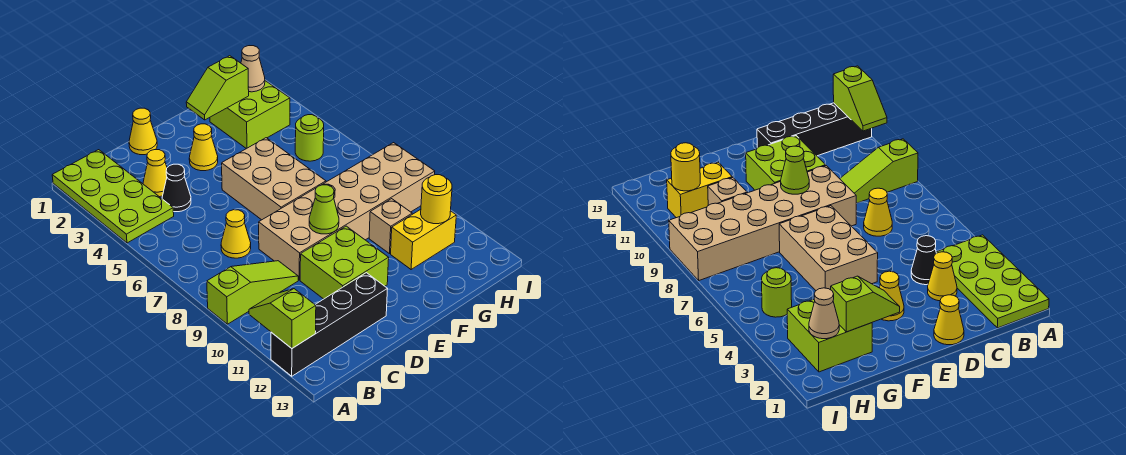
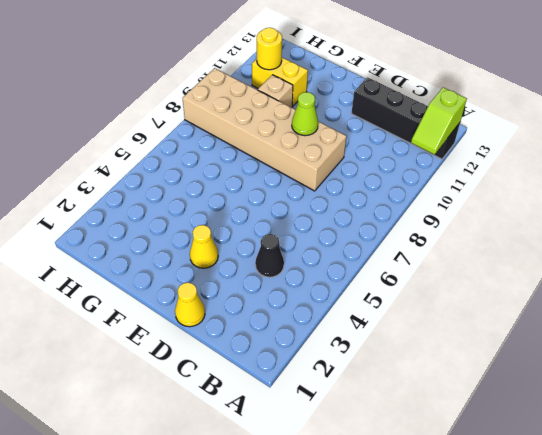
none -> lime plate A1:B4 level 1
none -> lime slope A9:C9 level 1 top A
none -> yellow cone C3 level 1

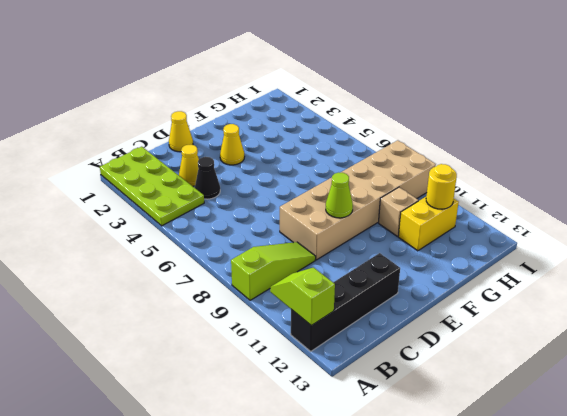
none -> yellow cone C7 level 1
none -> lime brick D10:E11 level 1
none -> tan brick E5:F7 level 1

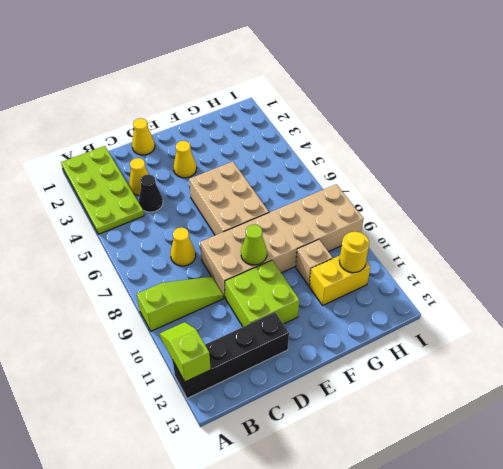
none -> lime brick G2:H3 level 1
none -> lime round brick H5 level 1
none -> lime slope F2:G2 level 2 top G

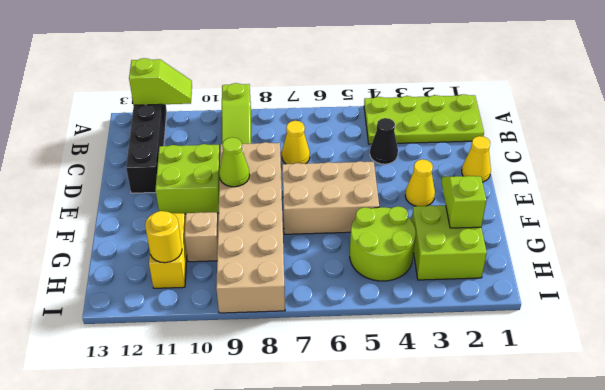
lime round brick G4:H5 level 1 -> lime round brick H5 level 1
none -> yellow cone C3 level 1
none -> tan cone H2 level 2

